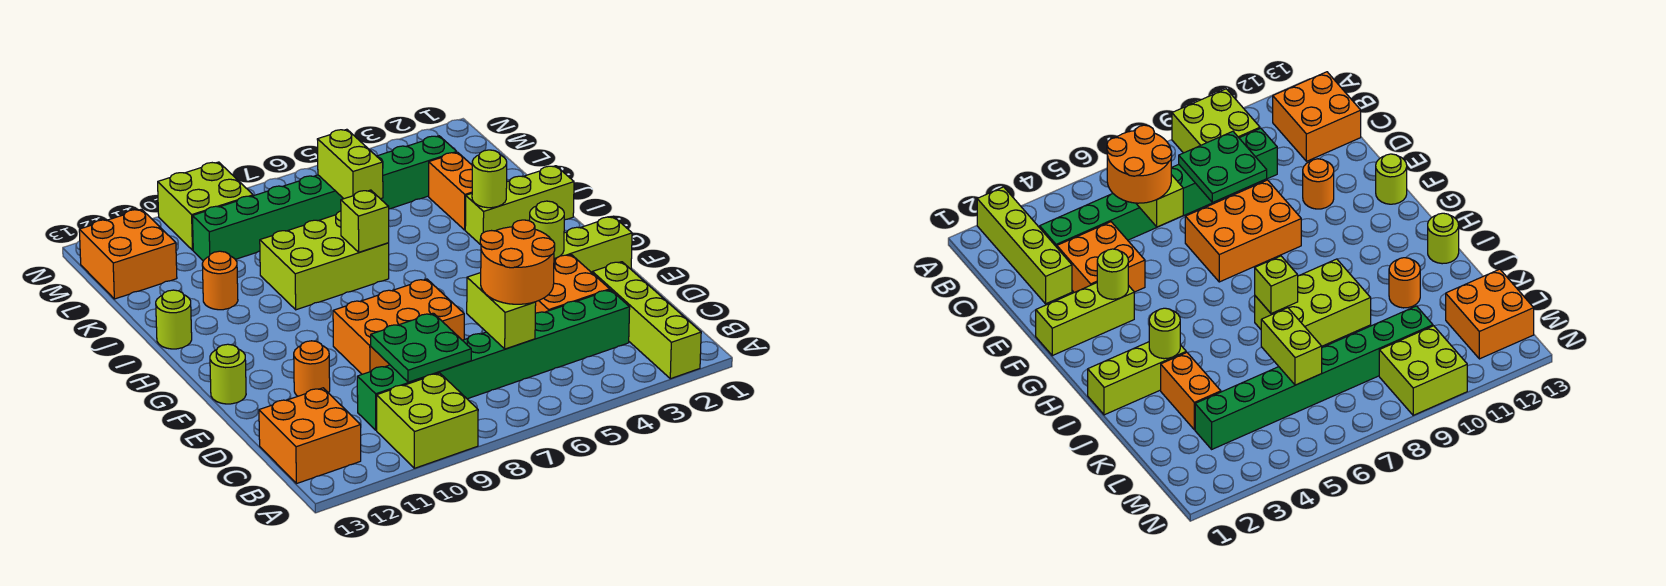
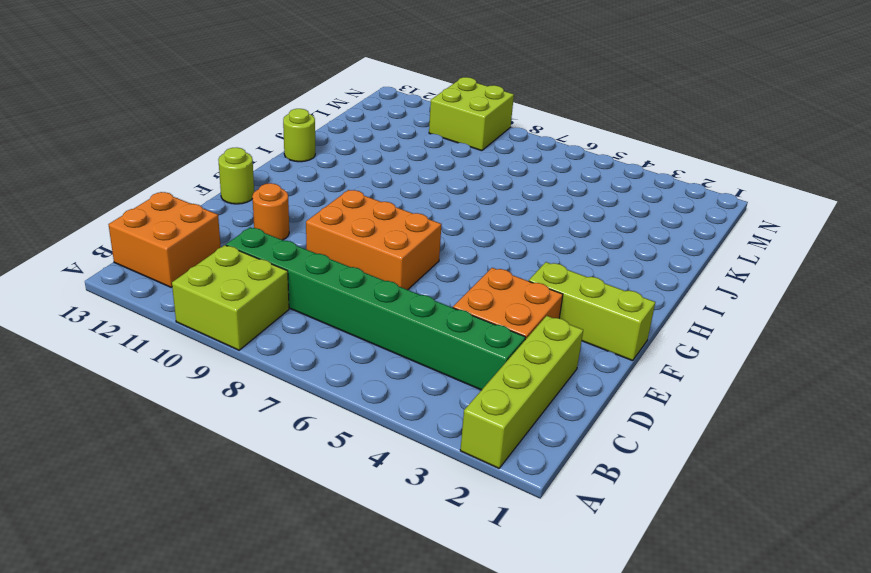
none -> lime brick I1:I3 level 1
none -> lime brick I7:J9 level 1
none -> orange brick J3:K3 level 1

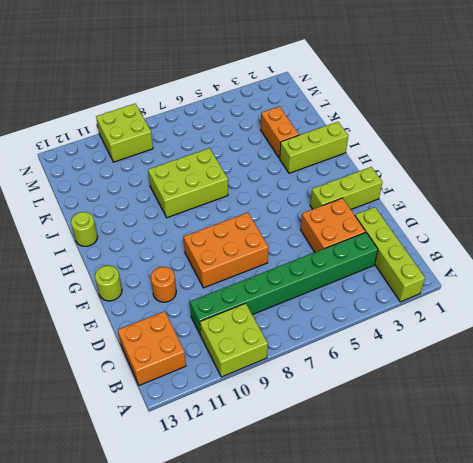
none -> orange round brick J11 level 1
none -> green brick L3:L10 level 1
none -> orange brick L12:M13 level 1

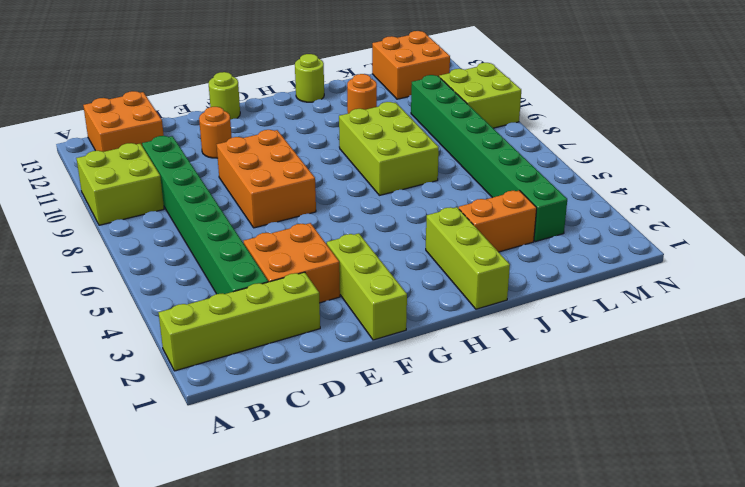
none -> lime brick C6:D6 level 2
none -> green plate C8:D9 level 2
none -> lime round brick F3 level 2

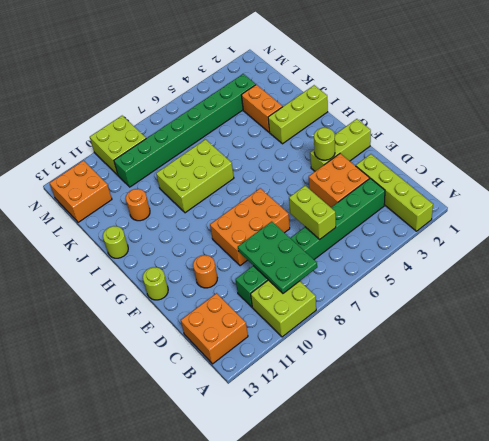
green plate B8:D9 level 2 -> green plate C8:D9 level 2
none -> lime round brick I3 level 2
none -> lime brick I7 level 2
none -> lime brick K6:L6 level 2

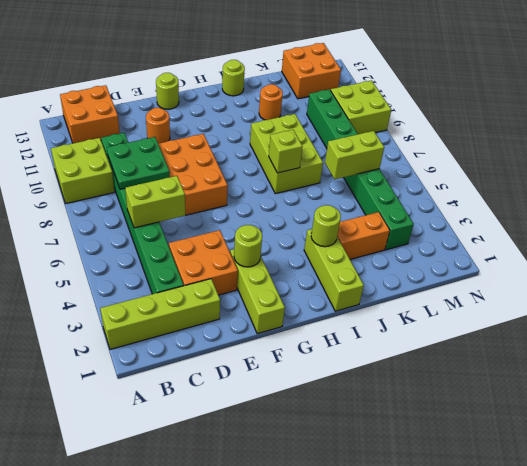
none -> orange round brick C5:D6 level 3

